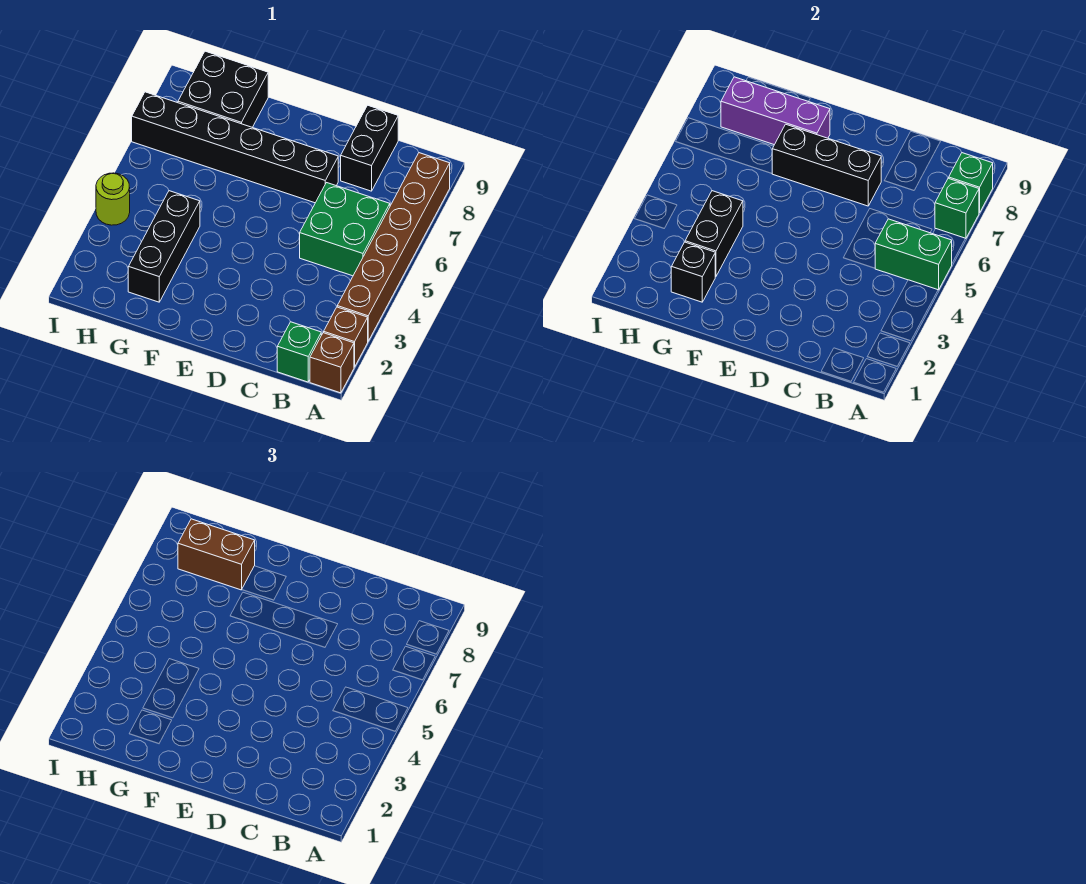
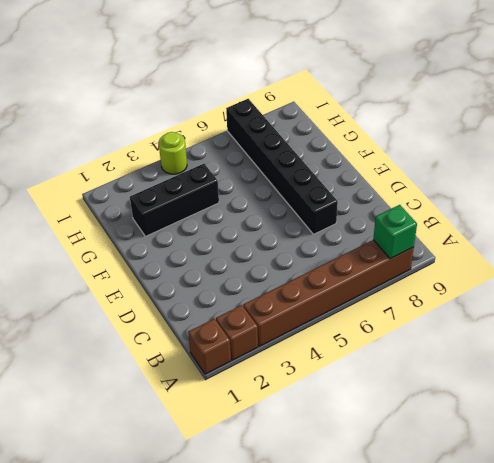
none -> green brick B1 level 1
none -> green brick B5:C6 level 1
none -> black brick C8:C9 level 1

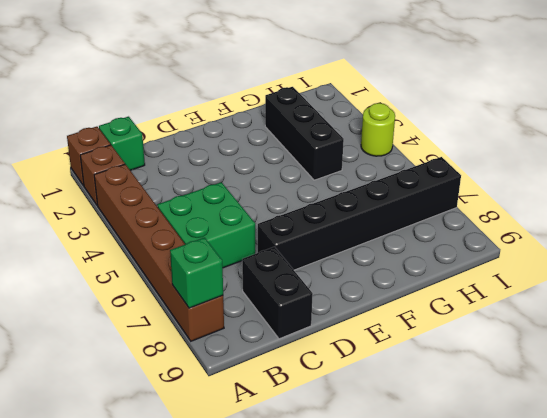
none -> black brick G8:H9 level 1
none -> green brick A5:B5 level 2
none -> green brick A7 level 2

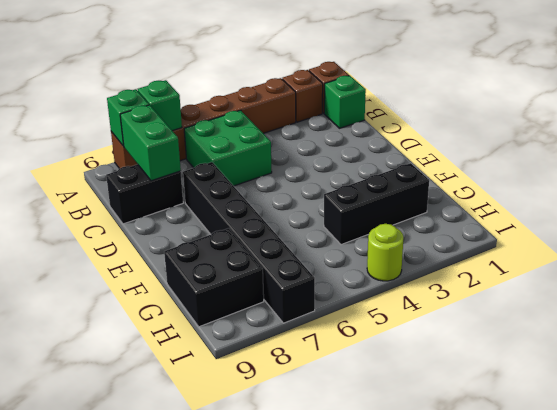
green brick B8:C8 level 2 -> green brick A5:B5 level 2
none -> black brick D7:F7 level 2
none -> purple brick F8:H8 level 2
none -> black brick G2 level 2

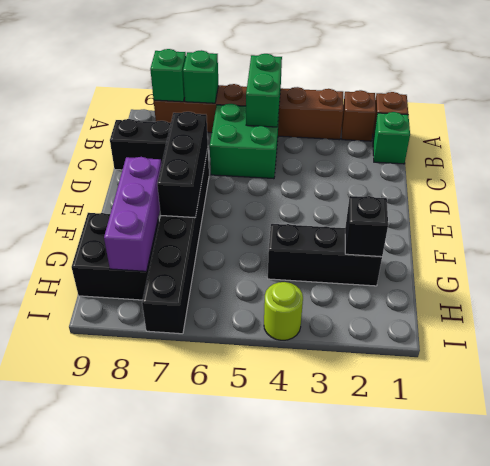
none -> black brick G3:G4 level 2
none -> brown brick G8:H8 level 3

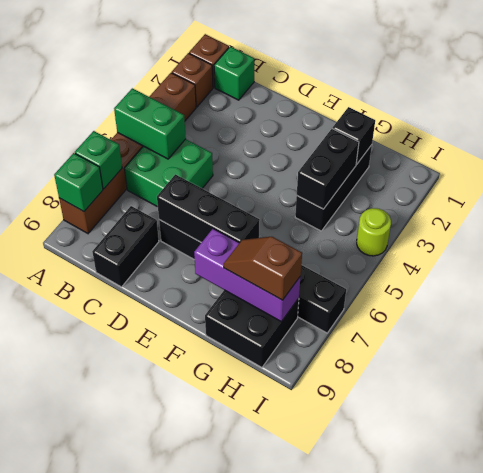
brown slope G8:H8 level 3 top H -> brown brick G8:H8 level 3

